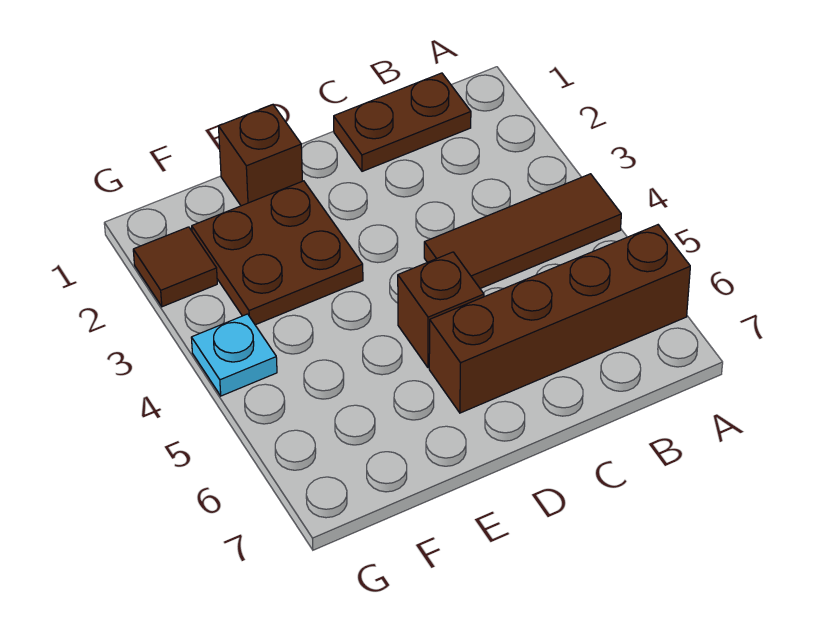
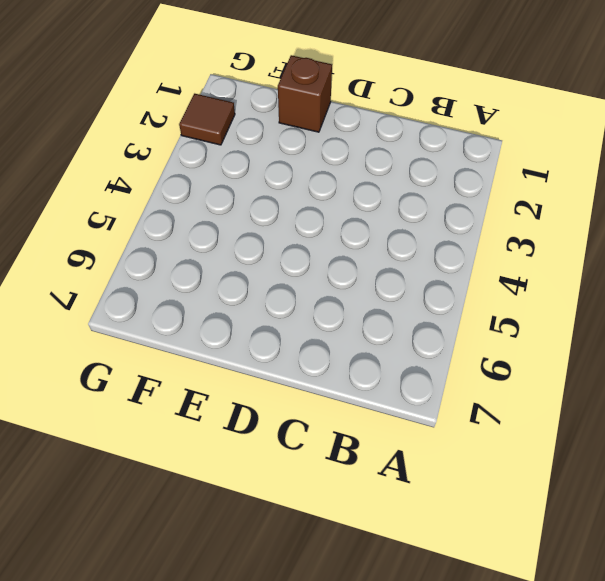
none -> brown tile A4:C4 level 1
none -> brown brick A6:D6 level 1

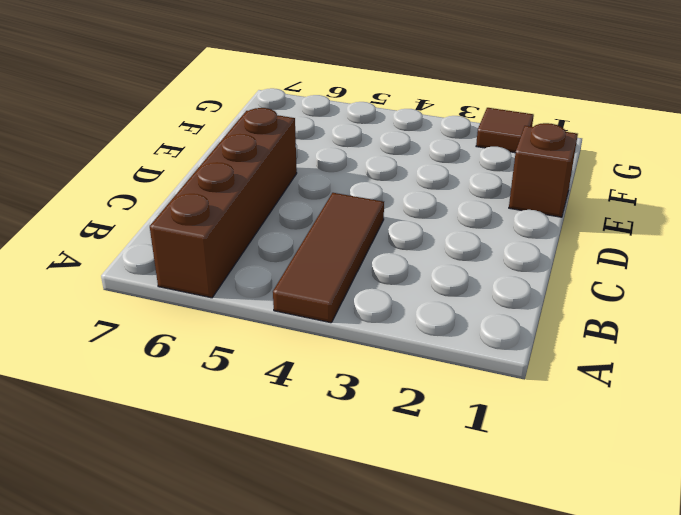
none -> brown plate B1:C1 level 1
none -> brown brick D5 level 1

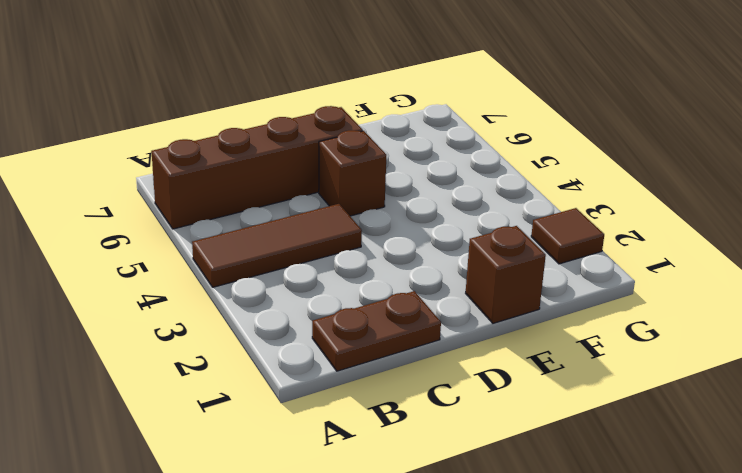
none -> brown plate E2:F3 level 1
none -> cyan plate G4 level 1

